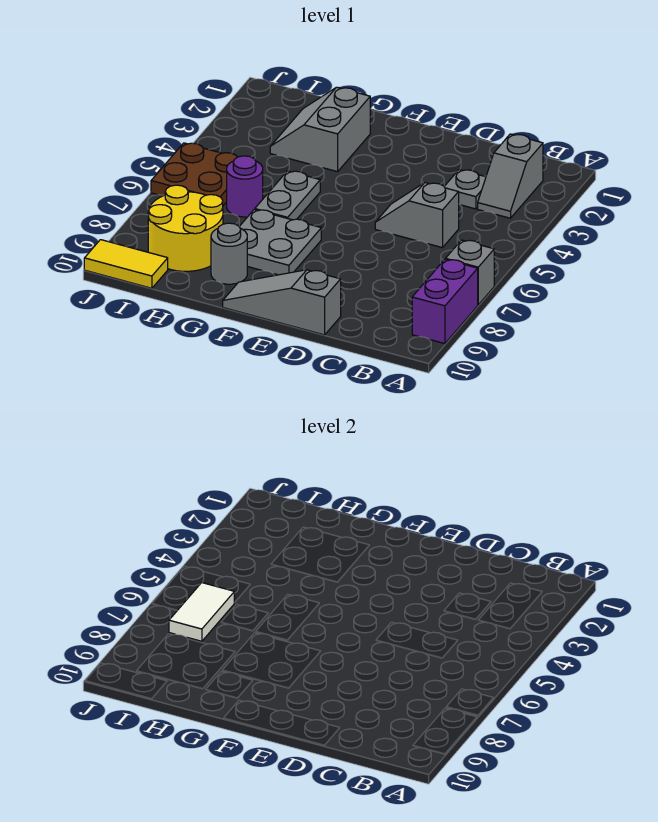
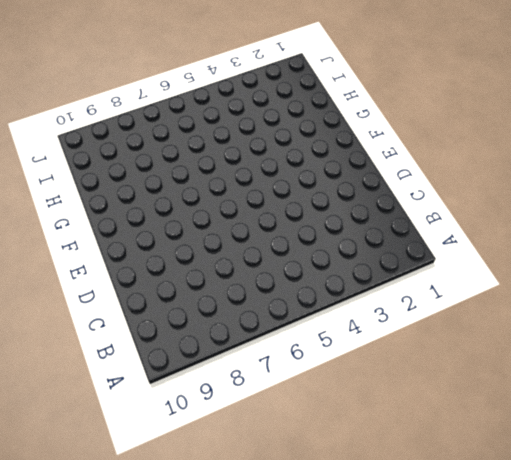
none -> grey brick A7 level 1
none -> purple brick A8:A9 level 1
none -> grey slope B2:B3 level 1 top 2

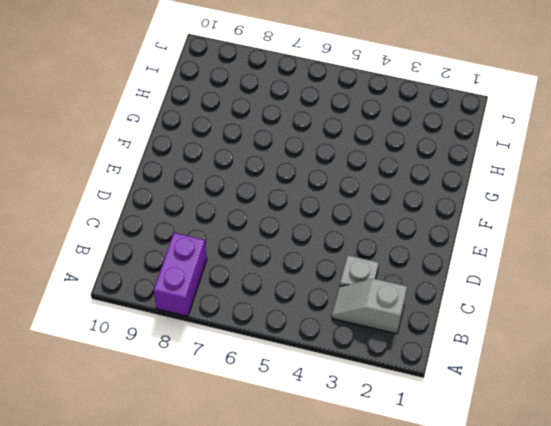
purple brick A8:B8 level 1 -> purple brick A8:A9 level 1
none -> grey brick A7 level 1
none -> grey slope C5:D5 level 1 top C
none -> grey slope D10:F10 level 1 top D

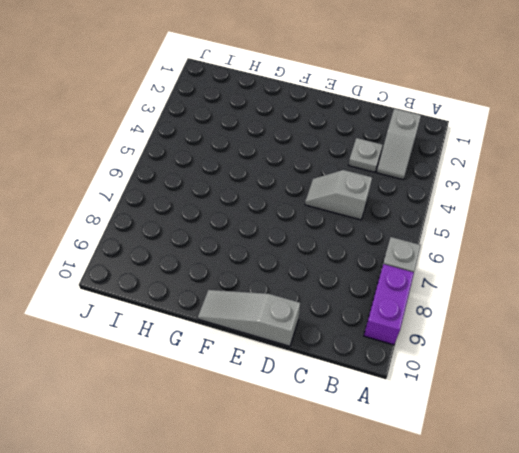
none -> grey plate F7:G8 level 1
none -> grey slope G2:H3 level 1 top G
none -> grey plate G5:G6 level 1

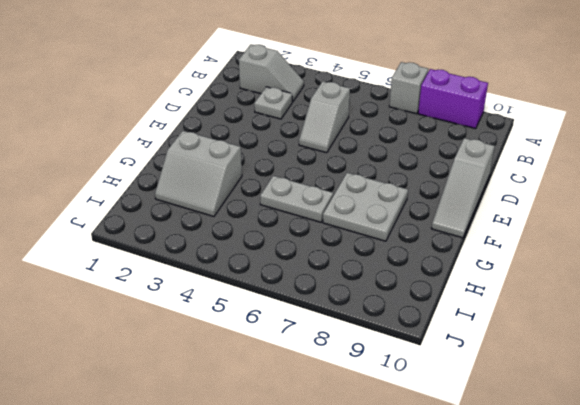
none -> grey round brick G9 level 1
none -> purple round brick H6 level 1
none -> yellow round brick H8:I9 level 1

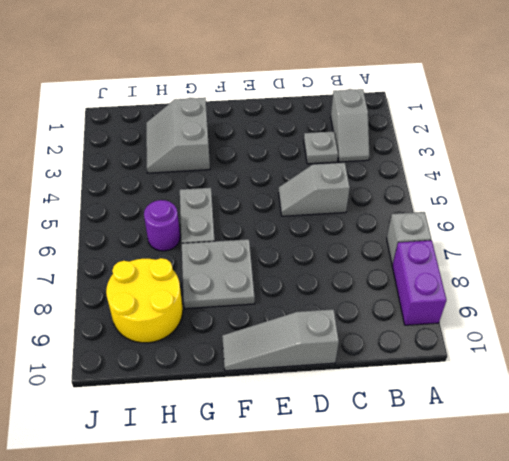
none -> grey round brick G9 level 1
none -> brown plate I5:J6 level 1
none -> yellow tile I10:J10 level 1

